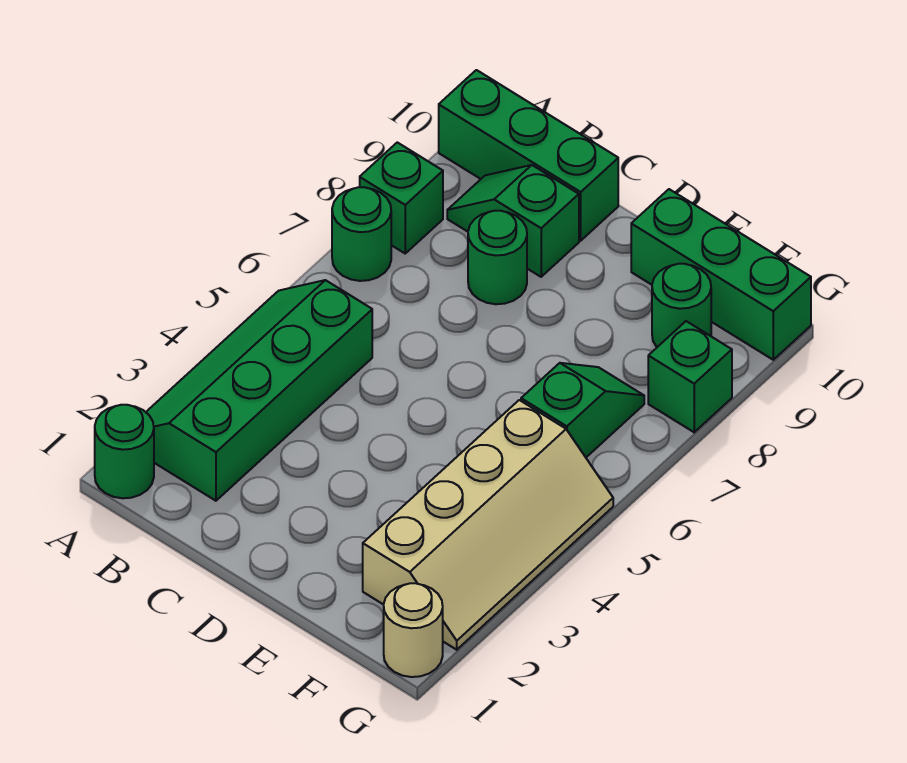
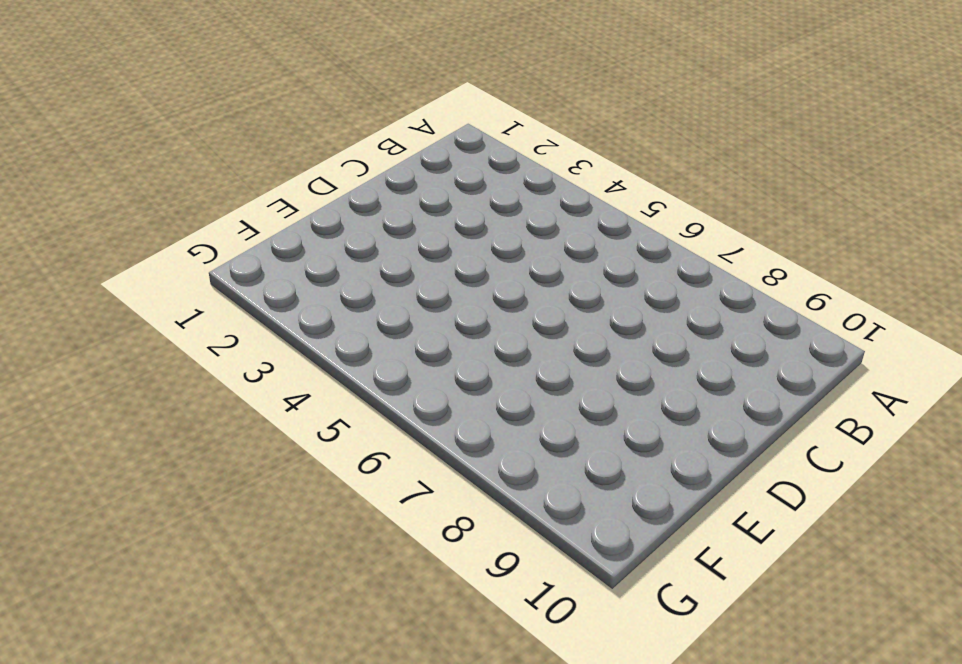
none -> green round brick A1 level 1
none -> green slope A2:B5 level 1 top B
none -> green round brick A7 level 1

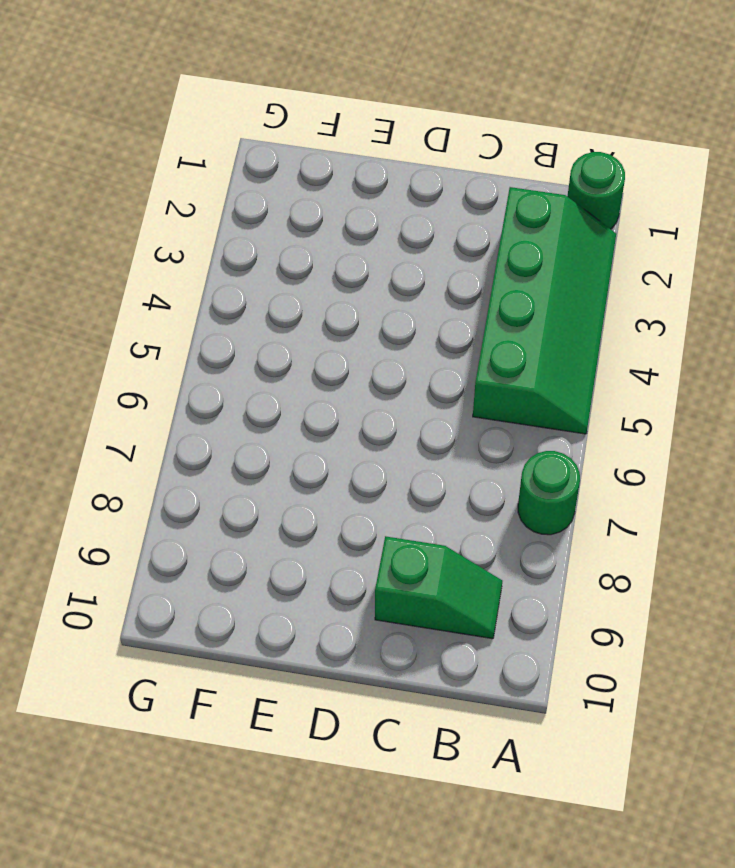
none -> green brick A8 level 1
none -> green brick A10:C10 level 1
none -> green round brick C8 level 1

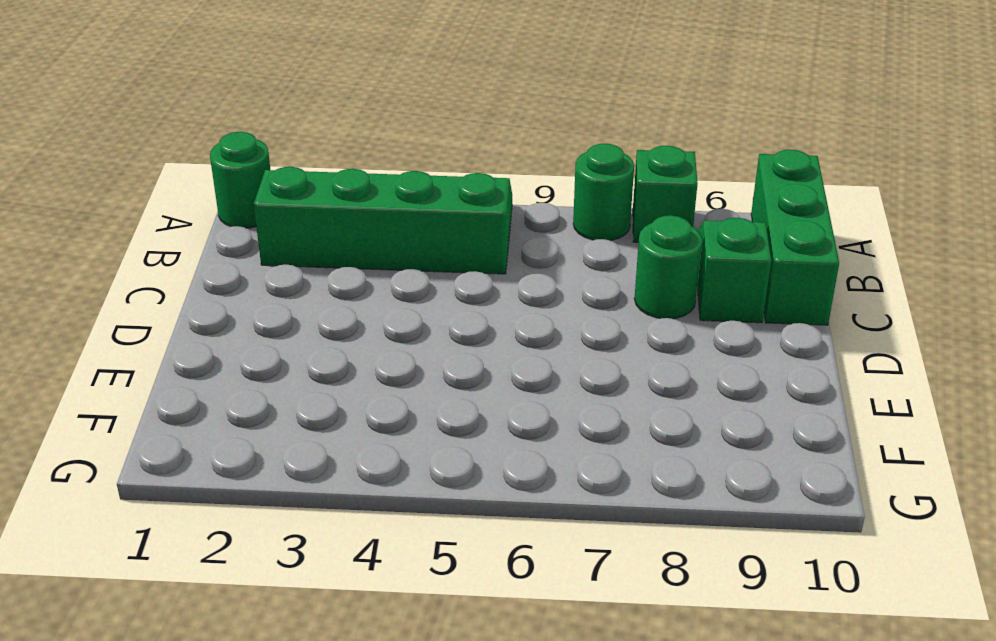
none -> green brick E10:G10 level 1
none -> tan slope F2:G5 level 1 top F
none -> green slope F6:F7 level 1 top 6

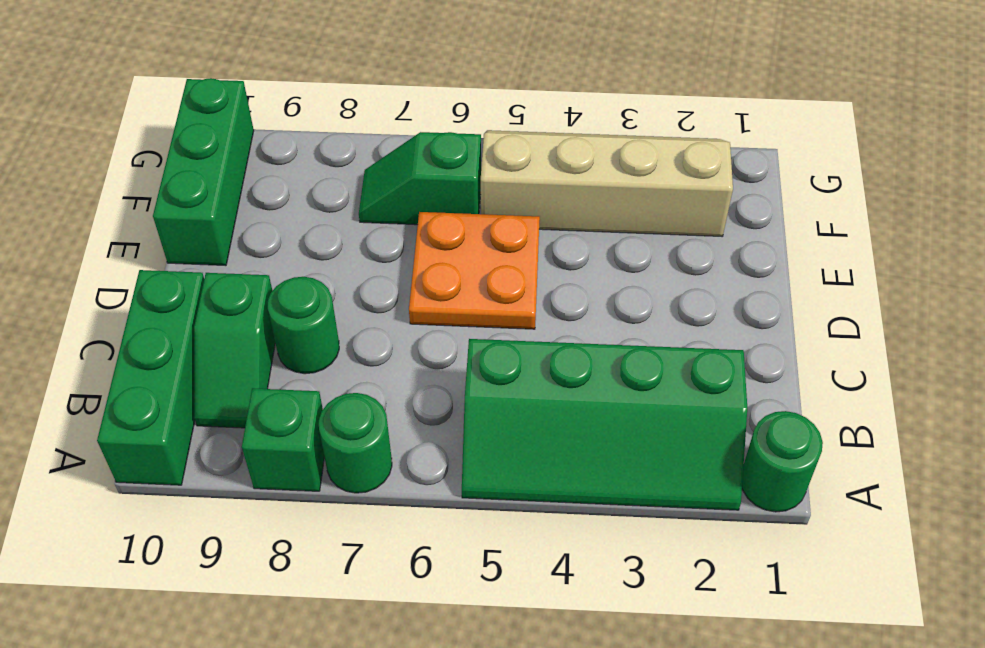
orange plate D5:E6 level 1 -> none
none -> green round brick F9 level 1
none -> tan round brick G1 level 1
none -> green brick G8 level 1

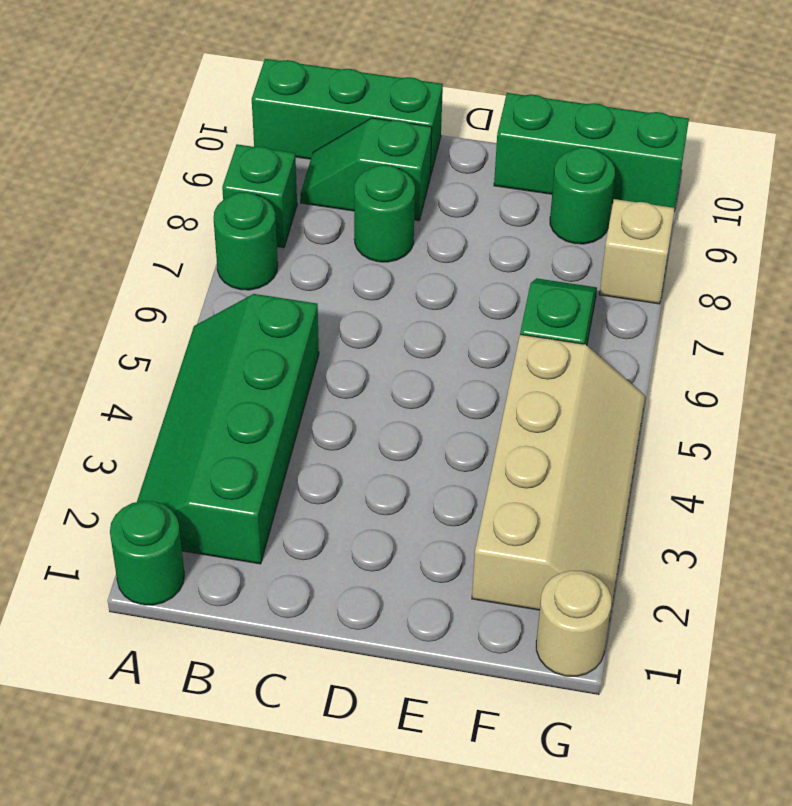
tan brick G8 level 1 -> green brick G8 level 1

